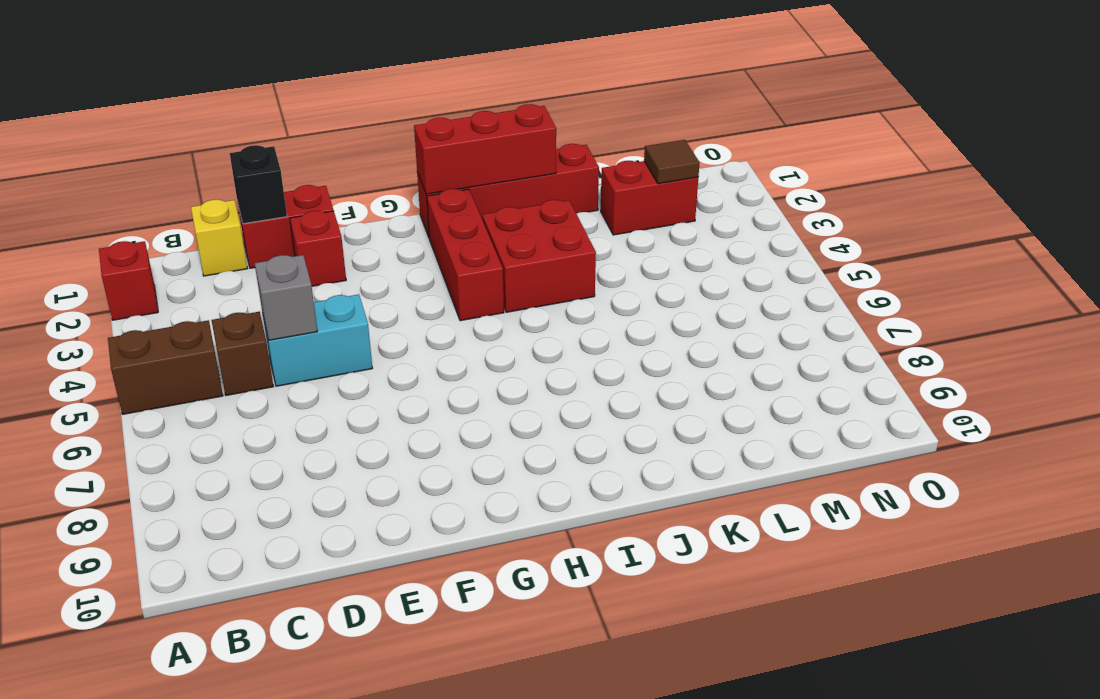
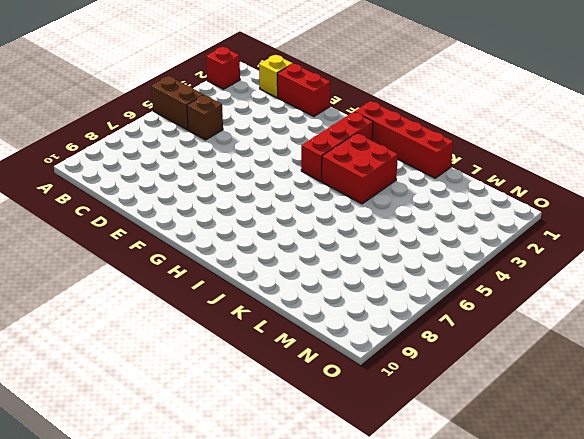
none -> cyan brick D5:E5 level 1
none -> red brick E2 level 1
none -> red brick L2:M2 level 1

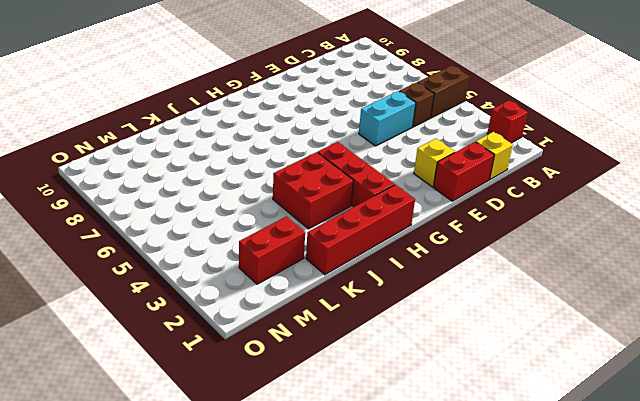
yellow brick E2 level 1 -> red brick E2 level 1
none -> black brick D1 level 2
none -> grey brick D5 level 2
none -> red brick H1:J1 level 2

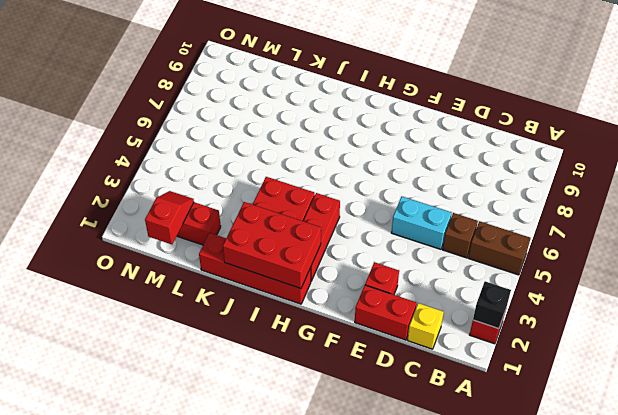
black brick A2 level 2 -> black brick D1 level 2
red brick H1:J2 level 2 -> red brick H1:J1 level 2
red slope M1:M2 level 2 top 1 -> brown tile M2 level 2
none -> grey brick D5 level 2

